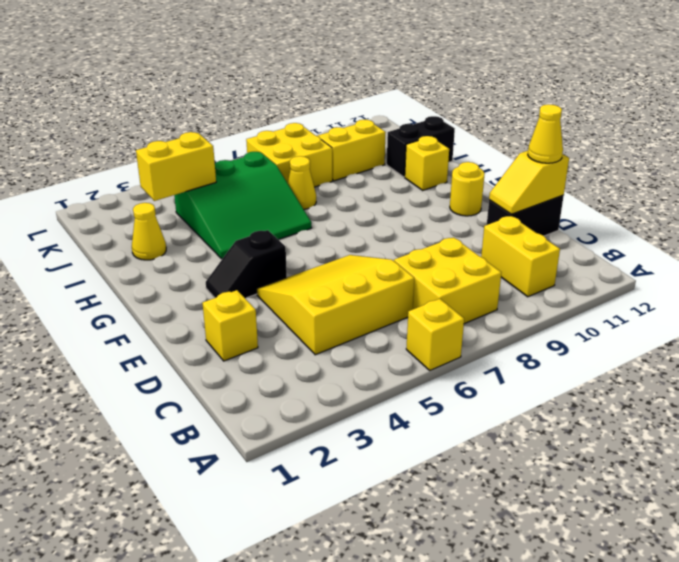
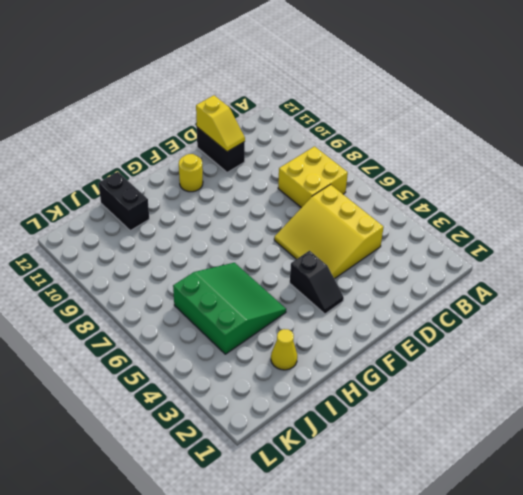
none -> yellow brick A6 level 1
none -> yellow brick B10:C10 level 1
none -> yellow brick D2 level 1

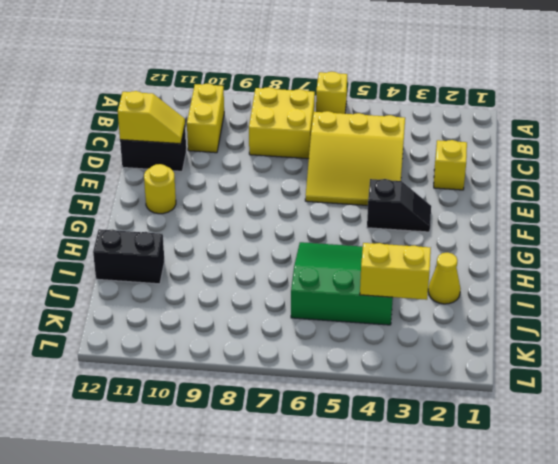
none -> yellow brick H11 level 1
none -> yellow cone I7 level 1
none -> yellow brick J7:K8 level 1

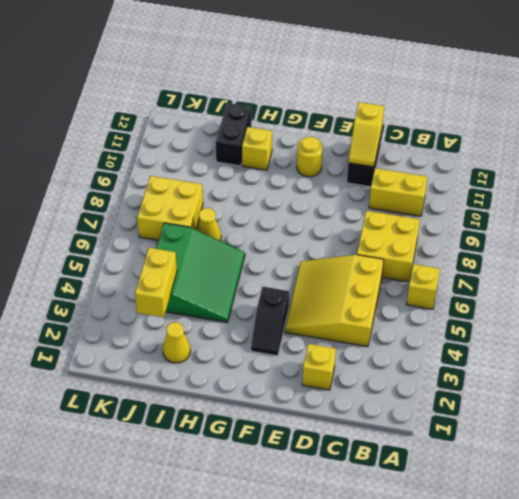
none -> yellow brick J9:J10 level 1
none -> yellow cone D12 level 3

